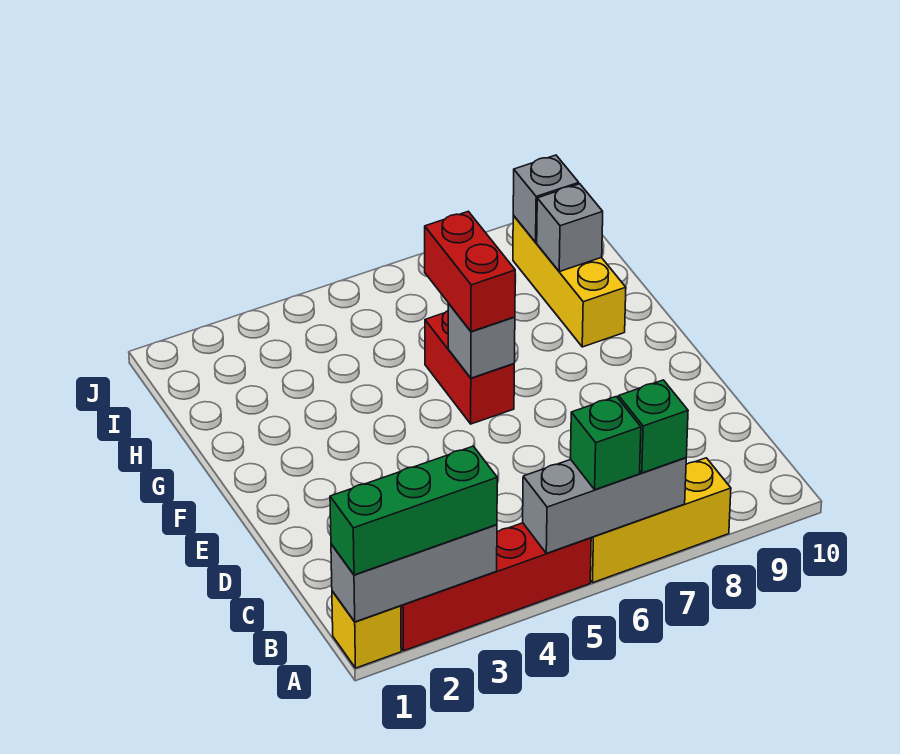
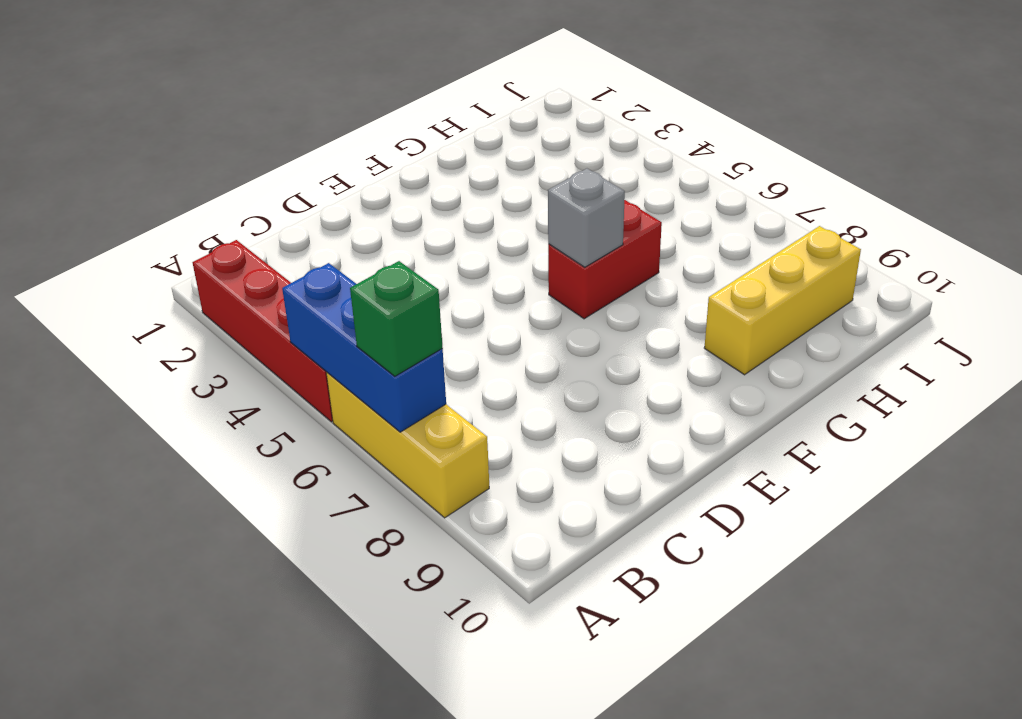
blue brick A5:A7 level 2 -> grey brick A5:A7 level 2
none -> yellow brick A1 level 1
none -> grey brick A1:A3 level 2
none -> grey brick H9 level 2

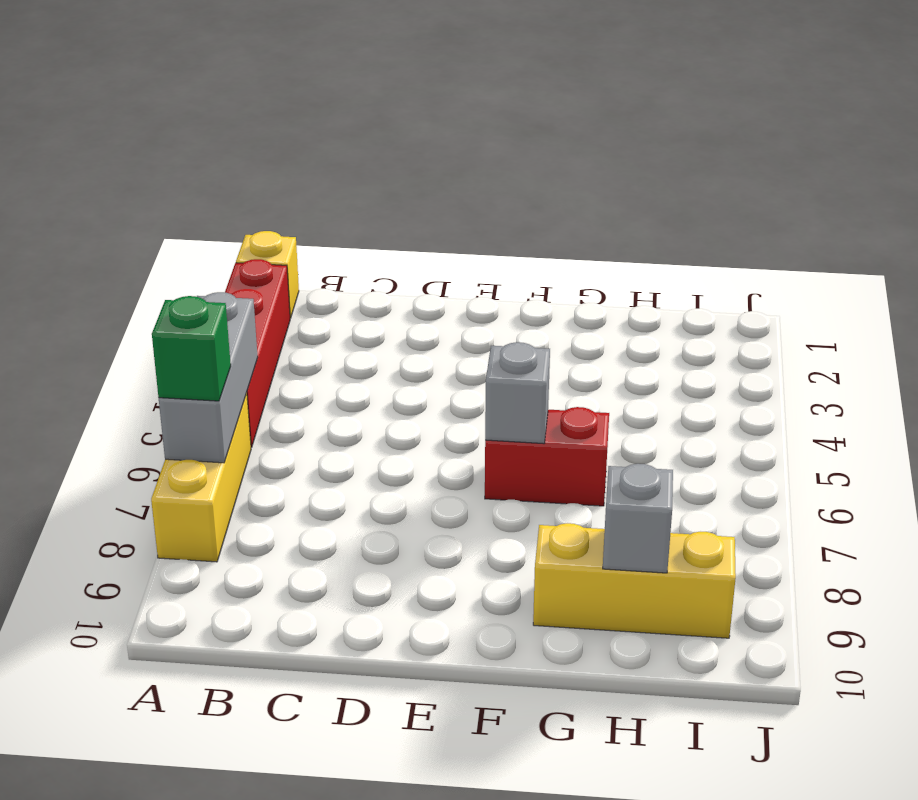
none -> grey brick A1:A3 level 2
none -> grey brick I9 level 2
none -> green brick A1:A3 level 3

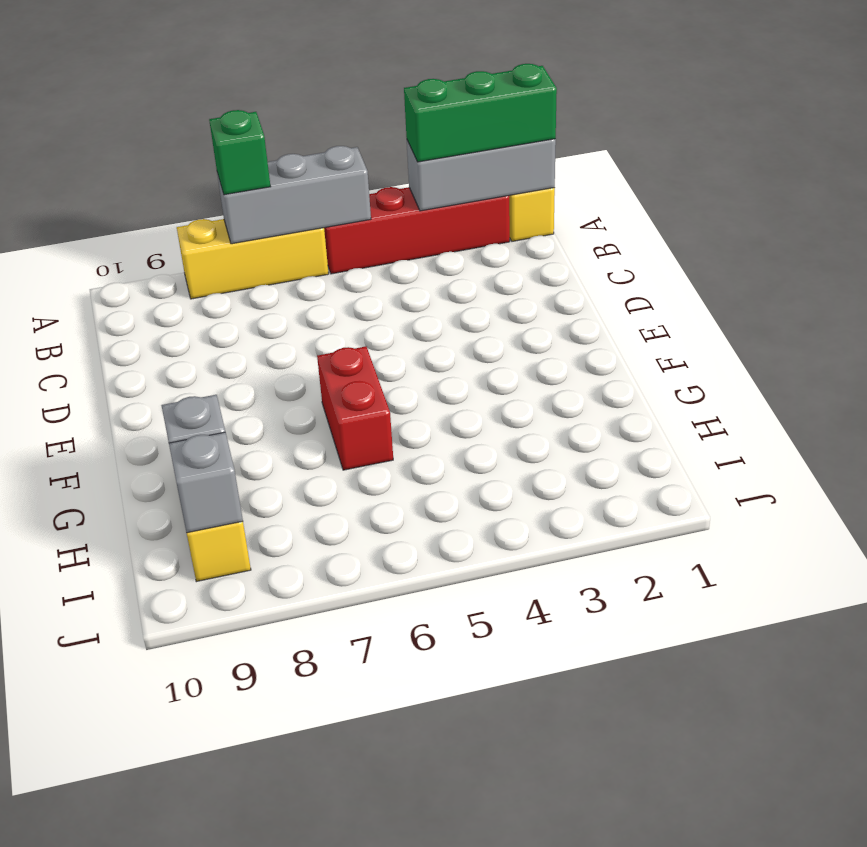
none -> grey brick F6 level 2
none -> green brick A6 level 3
none -> red brick F6:G6 level 3

